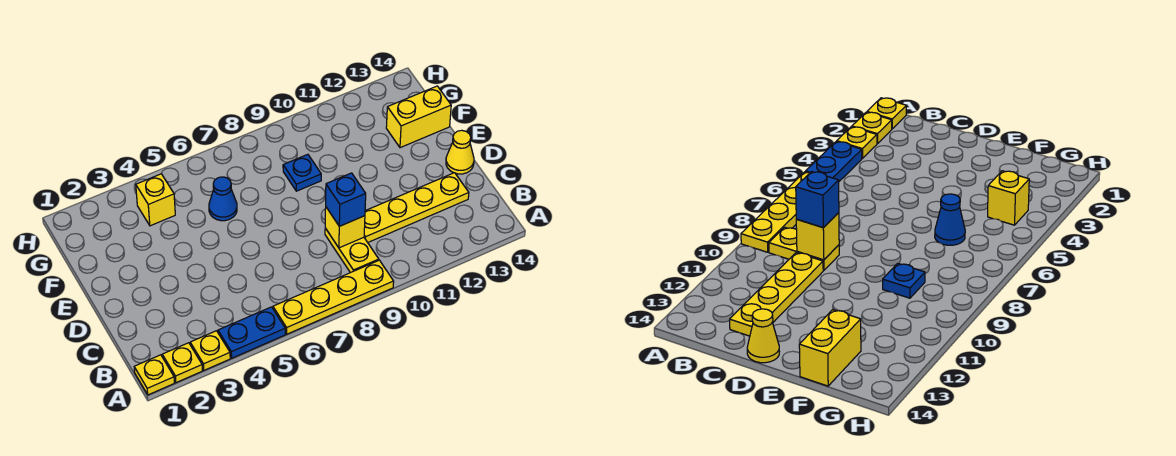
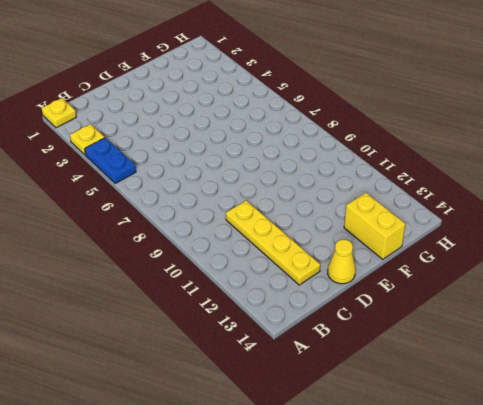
none -> yellow plate A2 level 1
none -> yellow plate A6:A9 level 1
none -> yellow plate B9:C9 level 1

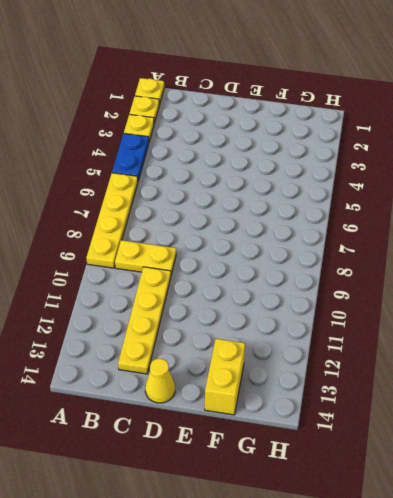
none -> blue cone F6 level 1
none -> blue plate F9 level 1
none -> yellow brick G4 level 1

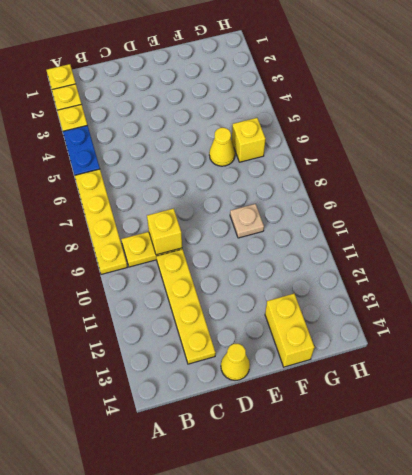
yellow cone F6 level 1 -> blue cone F6 level 1
tan plate F9 level 1 -> blue plate F9 level 1
yellow brick G6 level 1 -> yellow brick G4 level 1
none -> blue brick C9 level 3

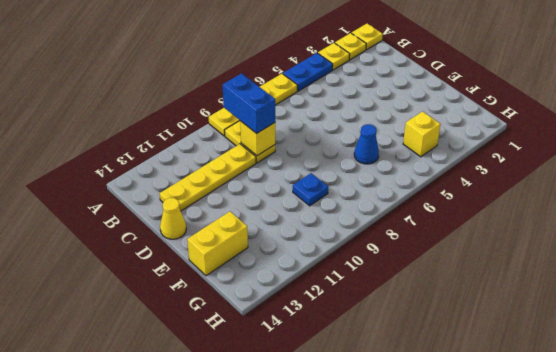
blue brick B9:C9 level 3 -> blue brick C9 level 3

